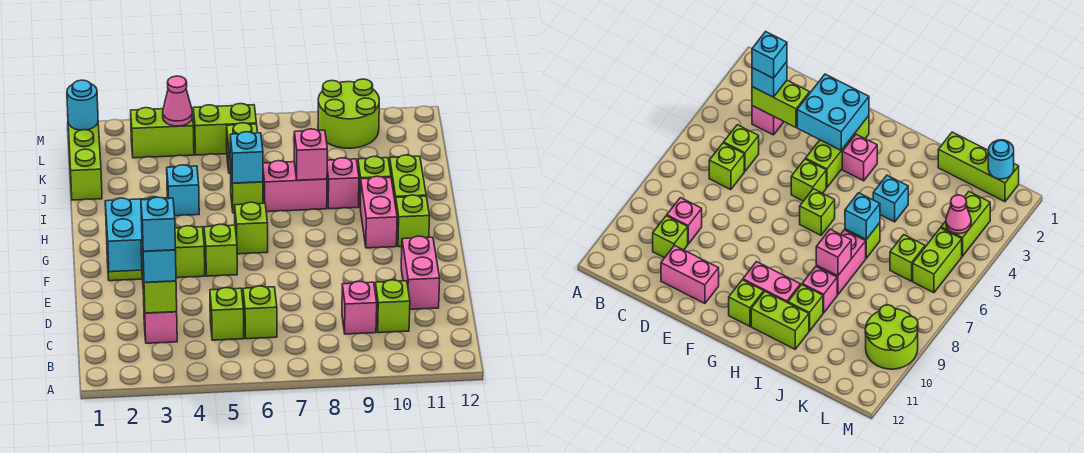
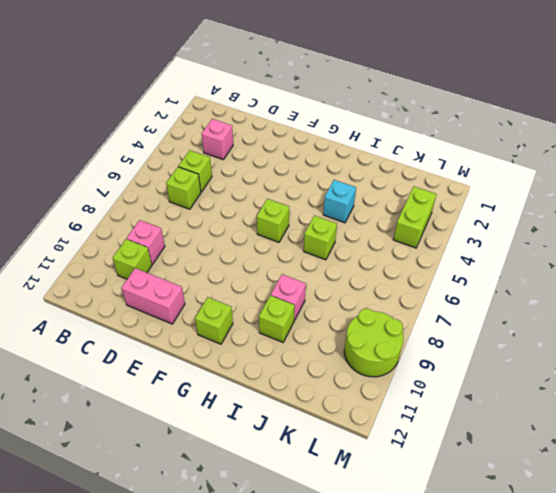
none -> lime brick F2:F4 level 1
none -> lime brick F5 level 1
none -> pink brick G3 level 1
none -> pink brick G10:H10 level 1

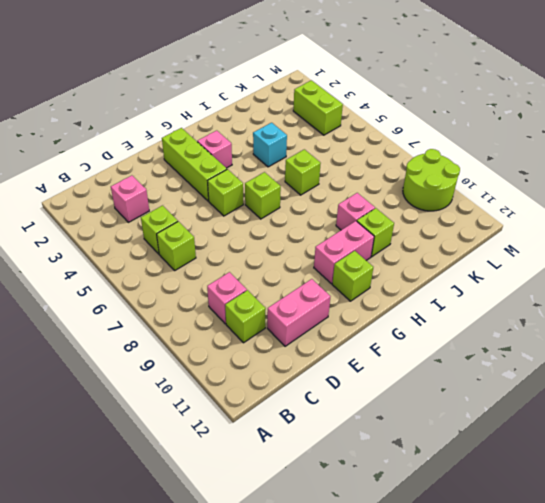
none -> lime brick H11:I11 level 1
none -> pink brick I7:I8 level 1
none -> lime brick J1:L1 level 1
none -> lime brick K6 level 1

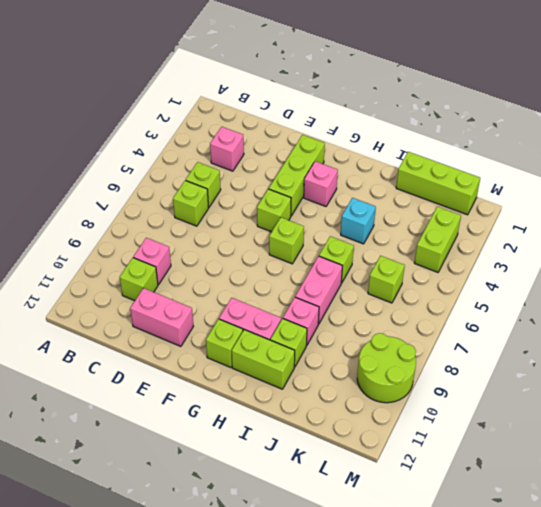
none -> lime brick L5:L6 level 1
none -> lime brick C3:D3 level 2
none -> cyan brick E2:F3 level 2
none -> cyan brick I6 level 2

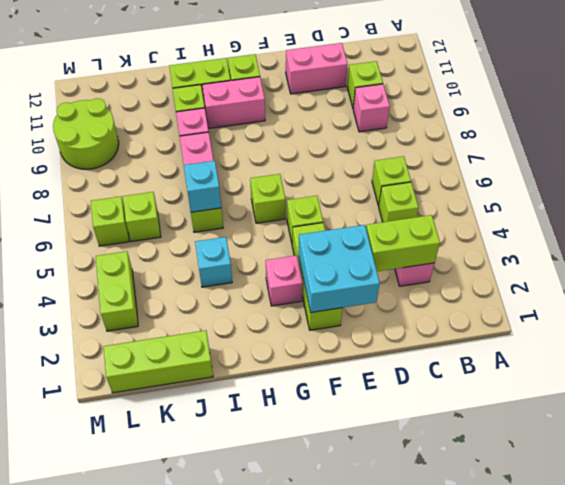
lime brick L6 level 1 -> lime brick L5:L6 level 1
none -> pink brick I8 level 2
none -> cyan round brick L1 level 2
none -> pink cone L4 level 2
none -> cyan brick C3 level 3

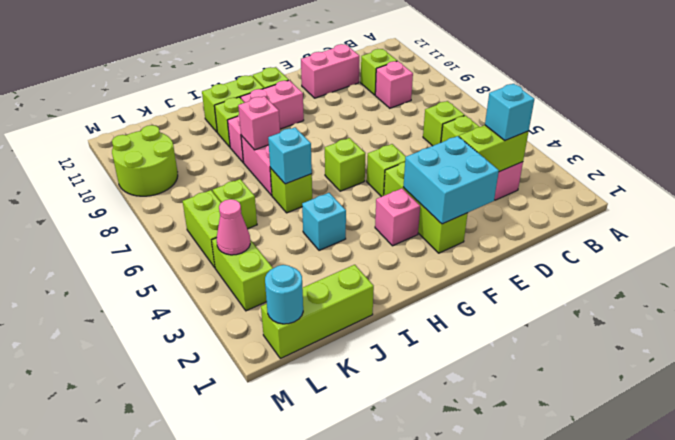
none -> cyan brick C3 level 4

